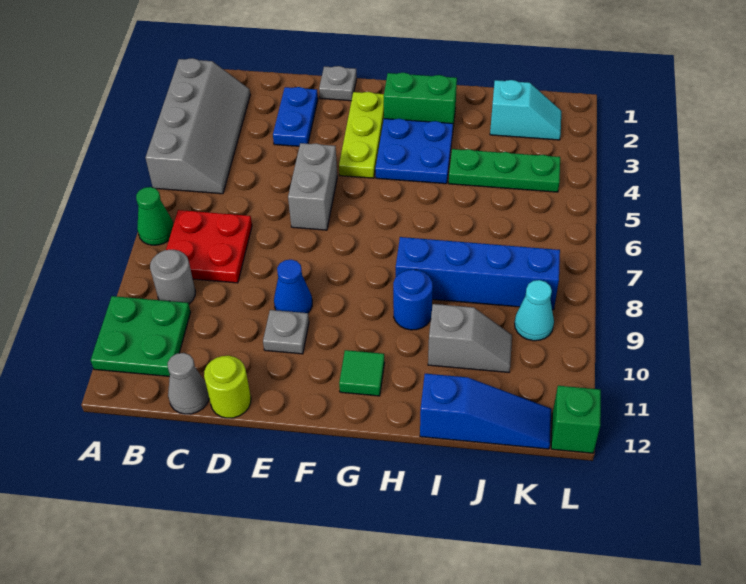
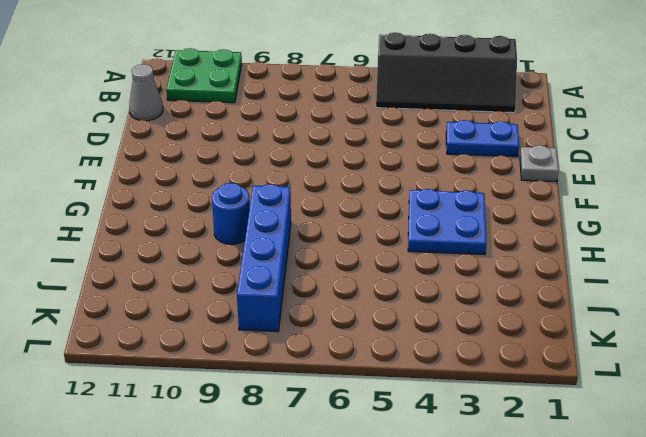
black slope A2:B5 level 1 top A -> grey slope A2:B5 level 1 top A
none -> green cone A7 level 1
none -> red plate B7:C8 level 1
none -> grey round brick B9 level 1

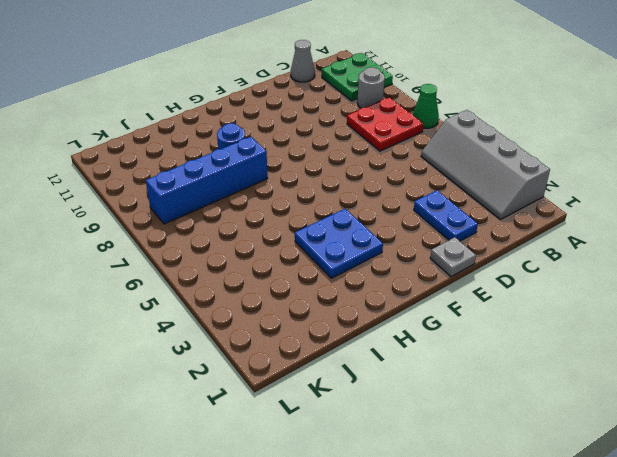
none -> lime round brick D12 level 1
none -> grey brick E5:E6 level 1
none -> blue cone E9 level 1

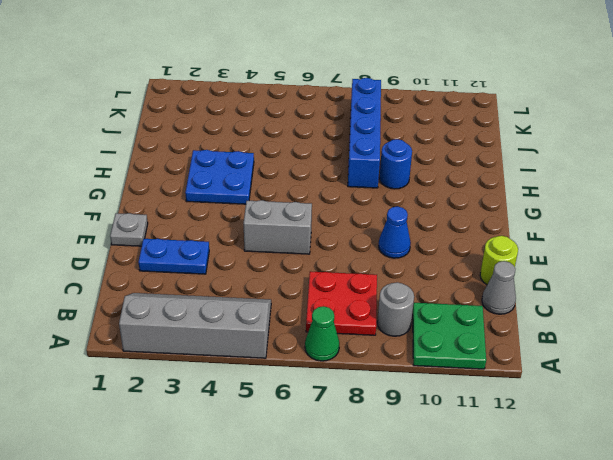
none -> grey plate E10 level 1
none -> lime plate F2:F4 level 1
none -> green brick G2:H2 level 1

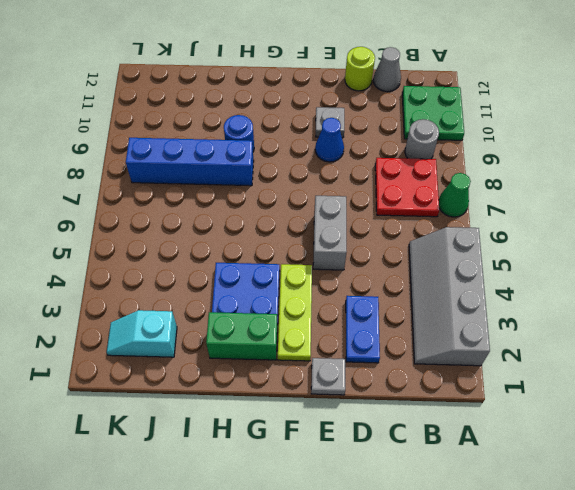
none -> green tile G11 level 1
none -> green plate I4:K4 level 1
none -> grey slope I10:J10 level 1 top I

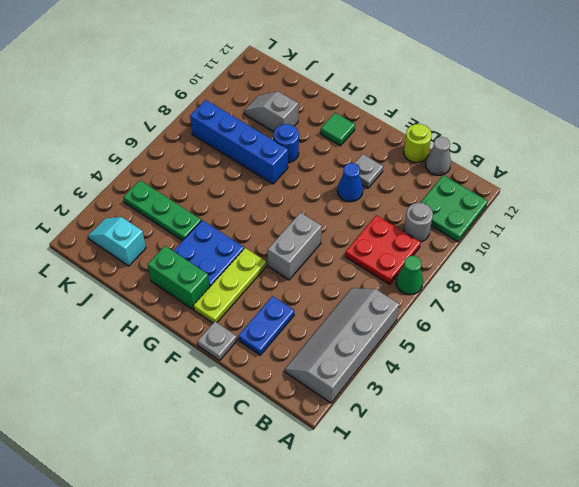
none -> blue slope I12:K12 level 1 top I
none -> cyan cone K9 level 1
none -> green brick L12 level 1

